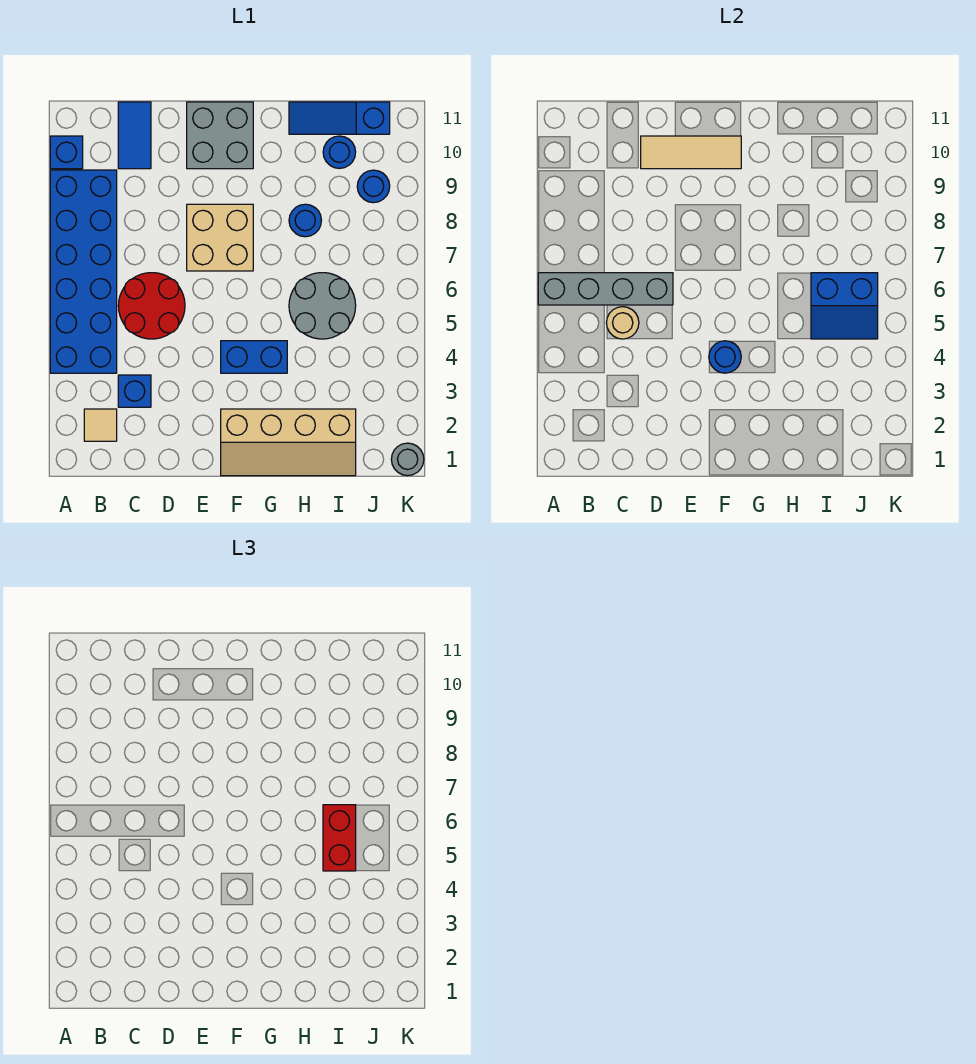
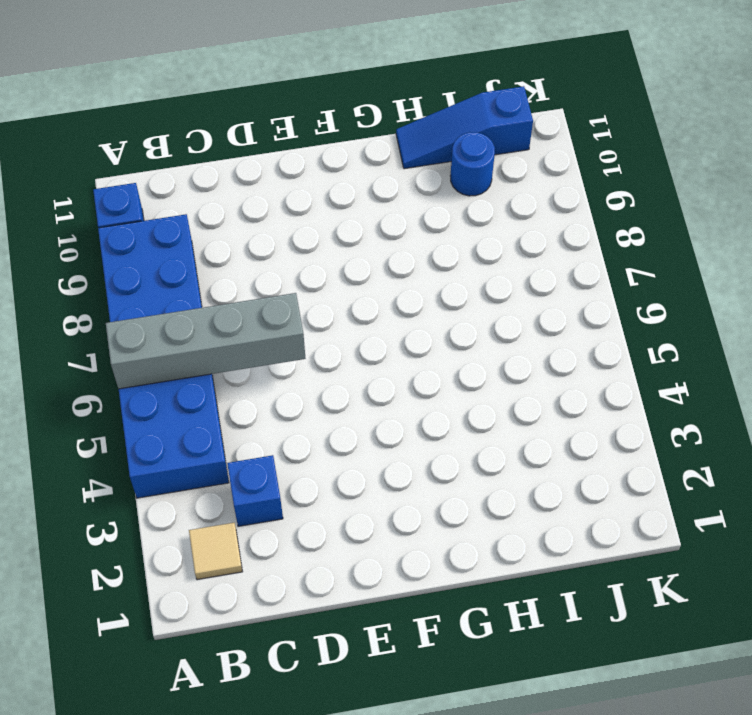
none -> red round brick C5:D6 level 1
none -> blue tile C10:C11 level 1
none -> tan brick E7:F8 level 1

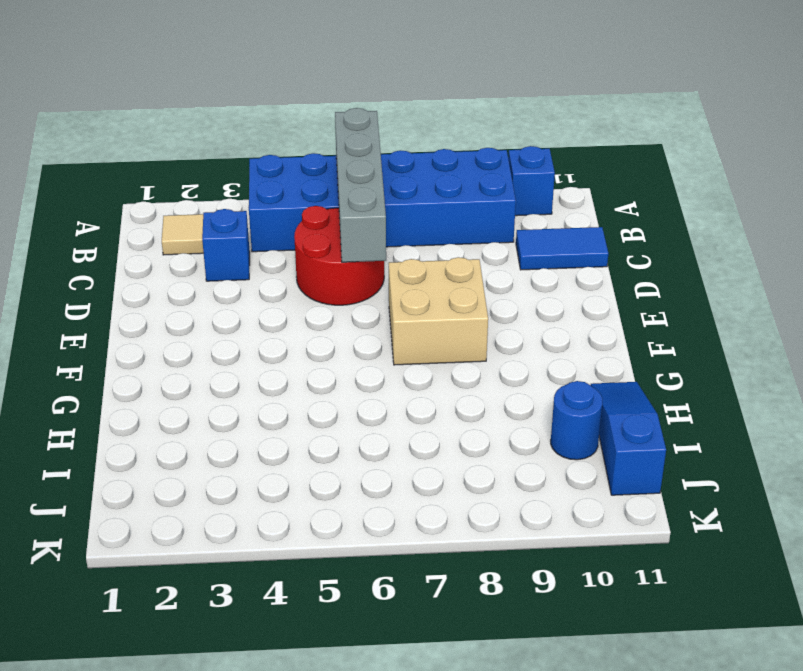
none -> grey brick E10:F11 level 1
none -> tan slope F1:I2 level 1 top 2
none -> blue brick F4:G4 level 1

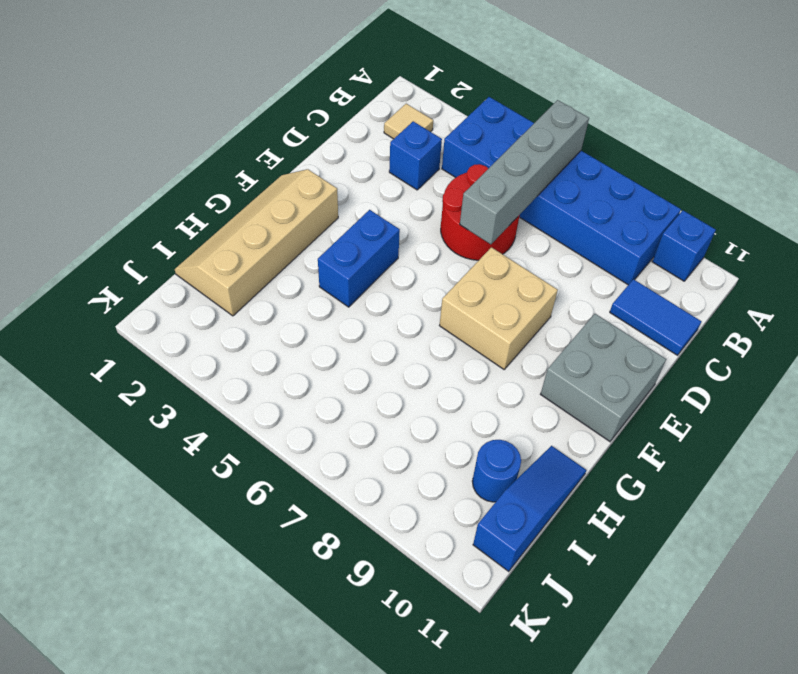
none -> grey round brick H5:I6 level 1
none -> blue round brick H8 level 1
none -> blue round brick J9 level 1

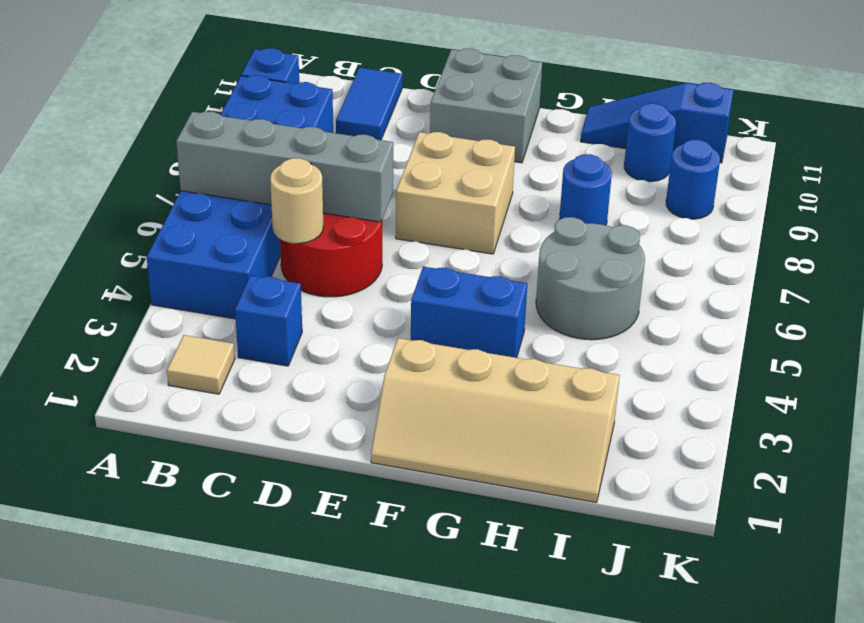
none -> grey round brick K1 level 1
none -> tan tile D10:F10 level 2
none -> blue round brick F4 level 2

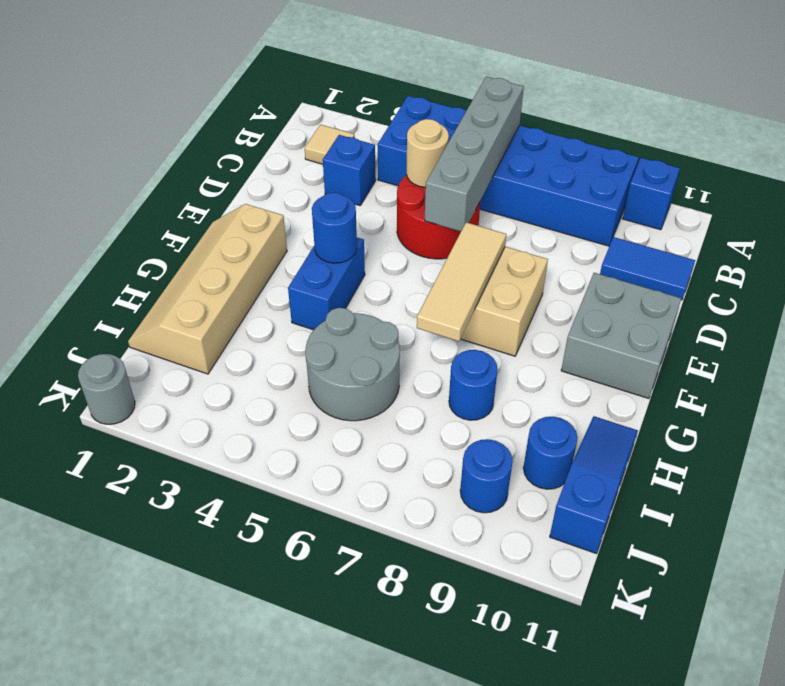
tan tile E7:G7 level 2 -> tan tile D10:F10 level 2
none -> blue slope I5:J6 level 2 top 6
none -> red brick I5:I6 level 3

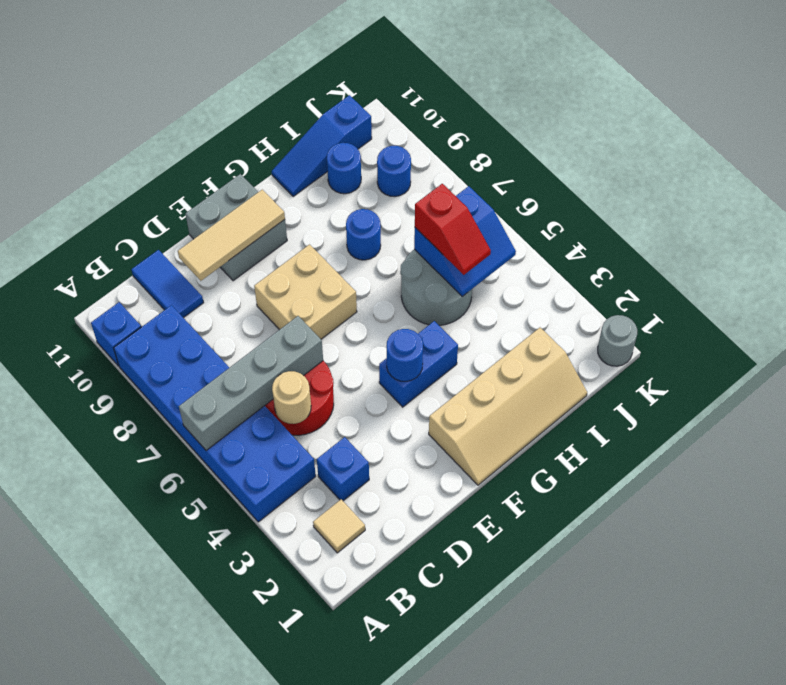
red slope I5:I6 level 3 top 6 -> red brick I5:I6 level 3

